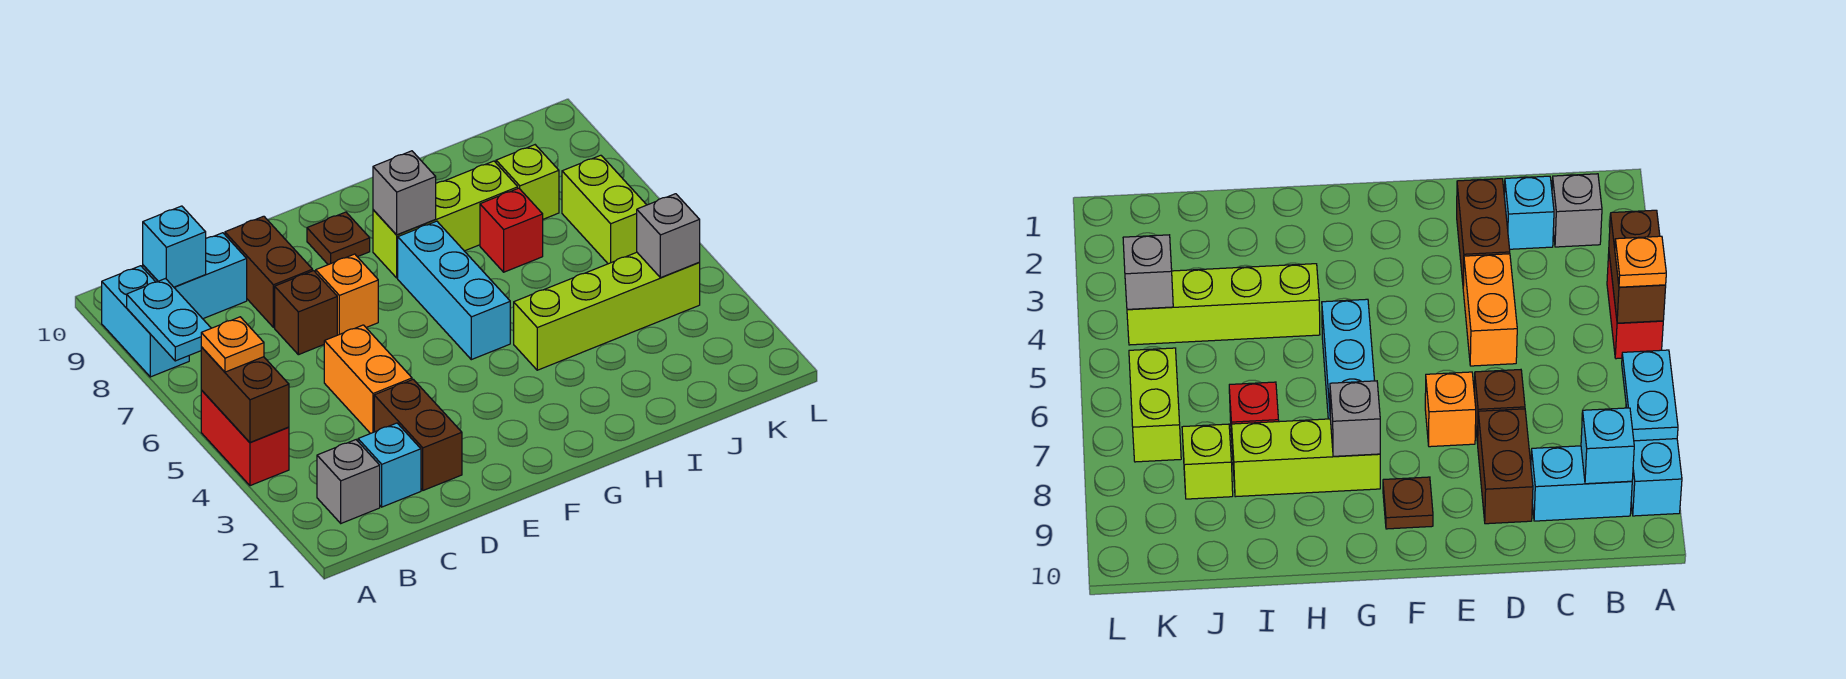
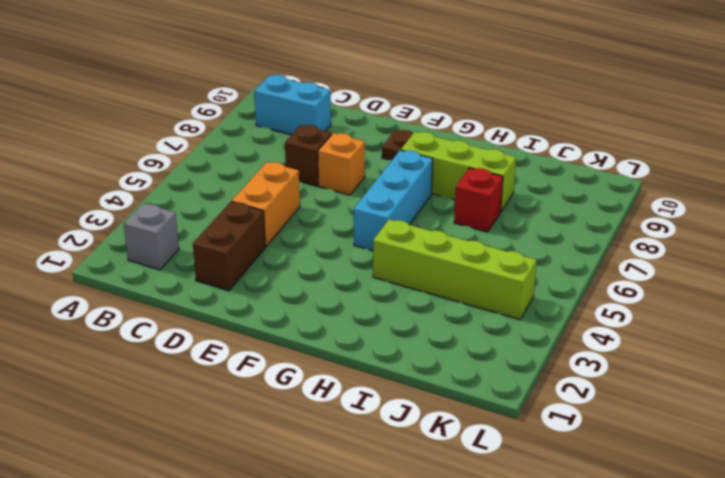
none -> red brick A4:A5 level 1
none -> cyan brick A8:A9 level 1
none -> cyan brick C2 level 1

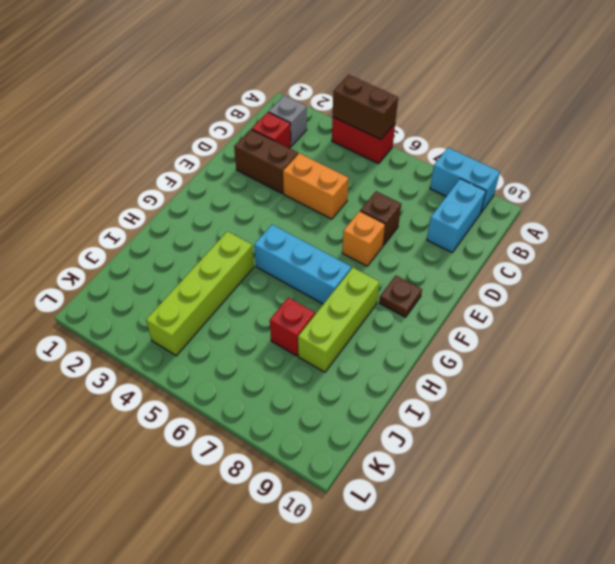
red brick C2 level 1 -> cyan brick C2 level 1
none -> brown brick D8:D9 level 1
none -> lime brick J8 level 1
none -> lime brick K6:K7 level 1

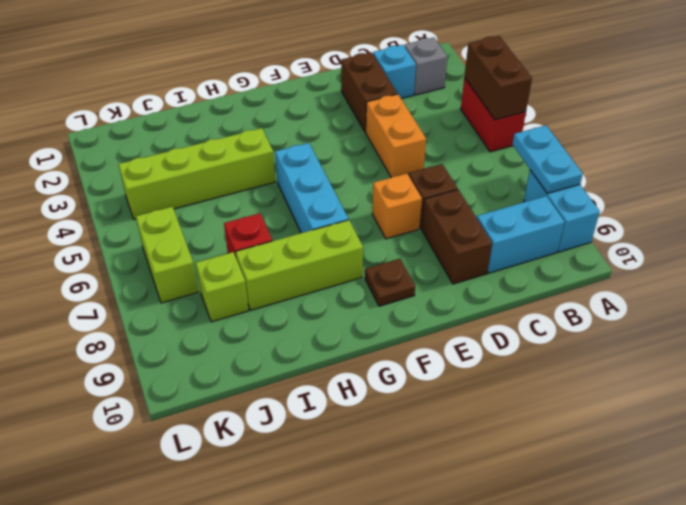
none -> cyan brick B9 level 2
none -> grey brick G8 level 2
none -> grey brick K4 level 2

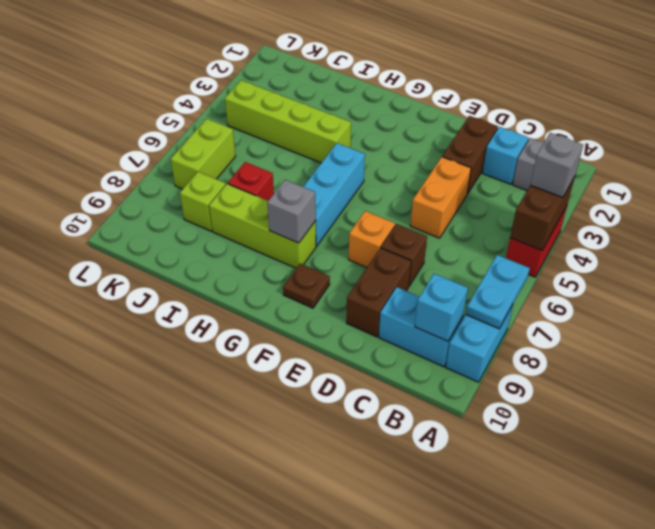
grey brick A4 level 3 -> grey brick K4 level 2
none -> orange plate A5 level 3

